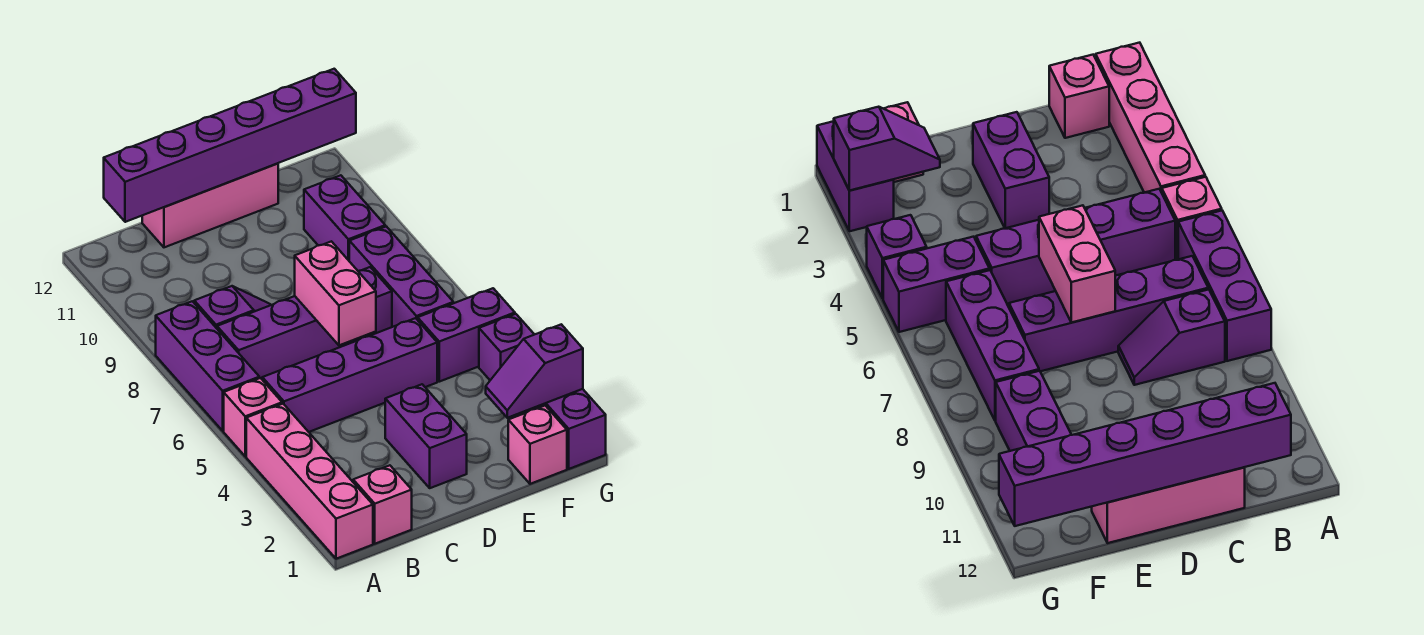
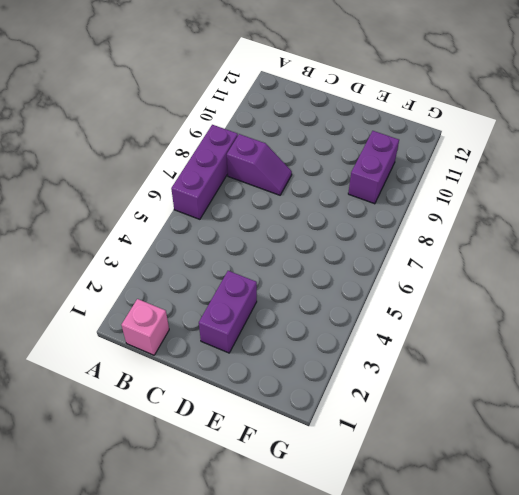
none -> pink brick A1:A4 level 1
none -> pink brick A5 level 1
none -> purple brick B5:E5 level 1

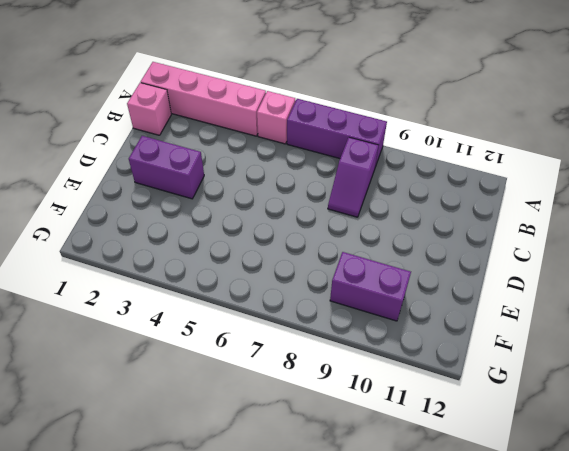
none -> purple brick B5:E5 level 1
none -> purple brick B7:E7 level 1
none -> pink brick C12:E12 level 1

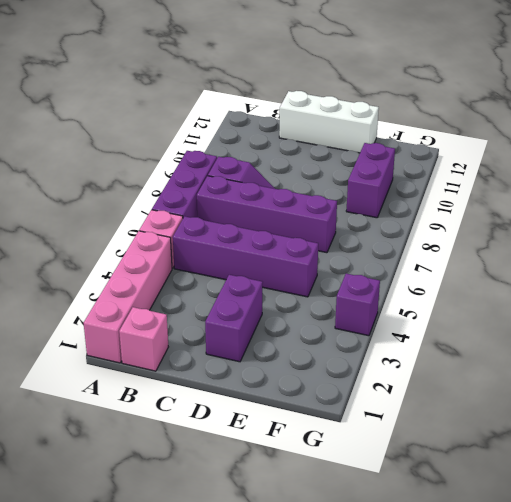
white brick C12:E12 level 1 -> pink brick C12:E12 level 1
none -> pink brick F1 level 1
none -> purple brick F5:G5 level 1
none -> purple brick F6:F8 level 1

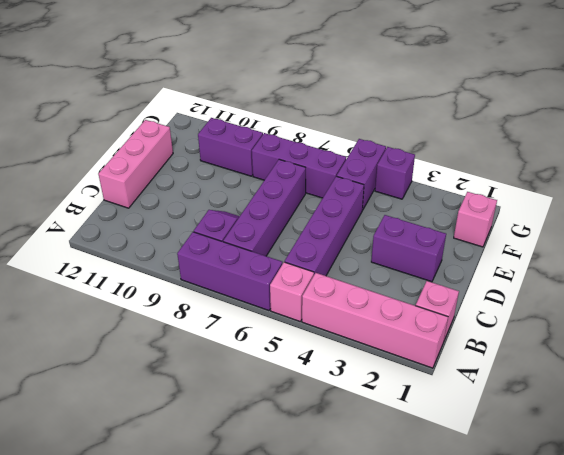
none -> purple brick G1:G2 level 1
none -> purple brick B12:G12 level 2
none -> pink brick D6:D7 level 2

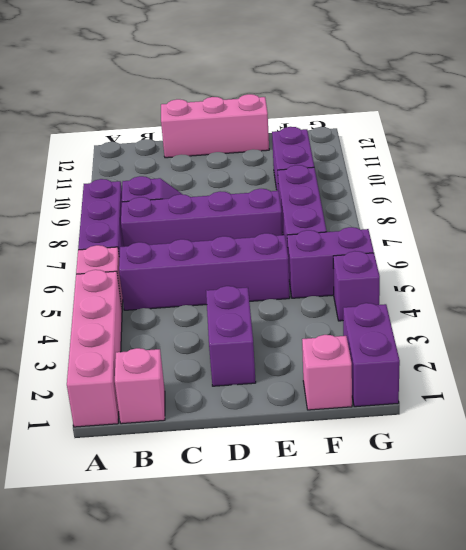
none -> purple brick B12:G12 level 2
none -> pink brick D6:D7 level 2
none -> purple slope F2:G2 level 2 top G

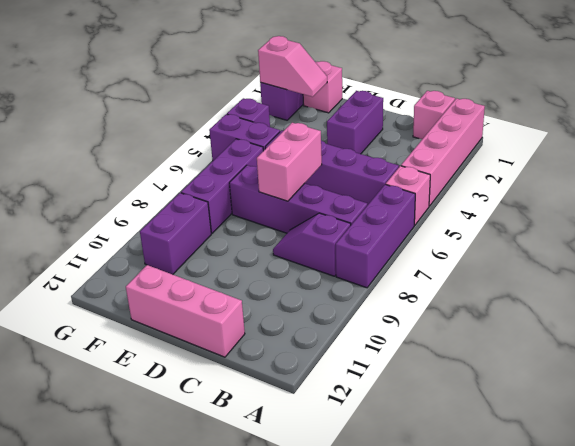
pink slope F2:G2 level 2 top G -> purple slope F2:G2 level 2 top G
none -> purple brick B12:G12 level 2

